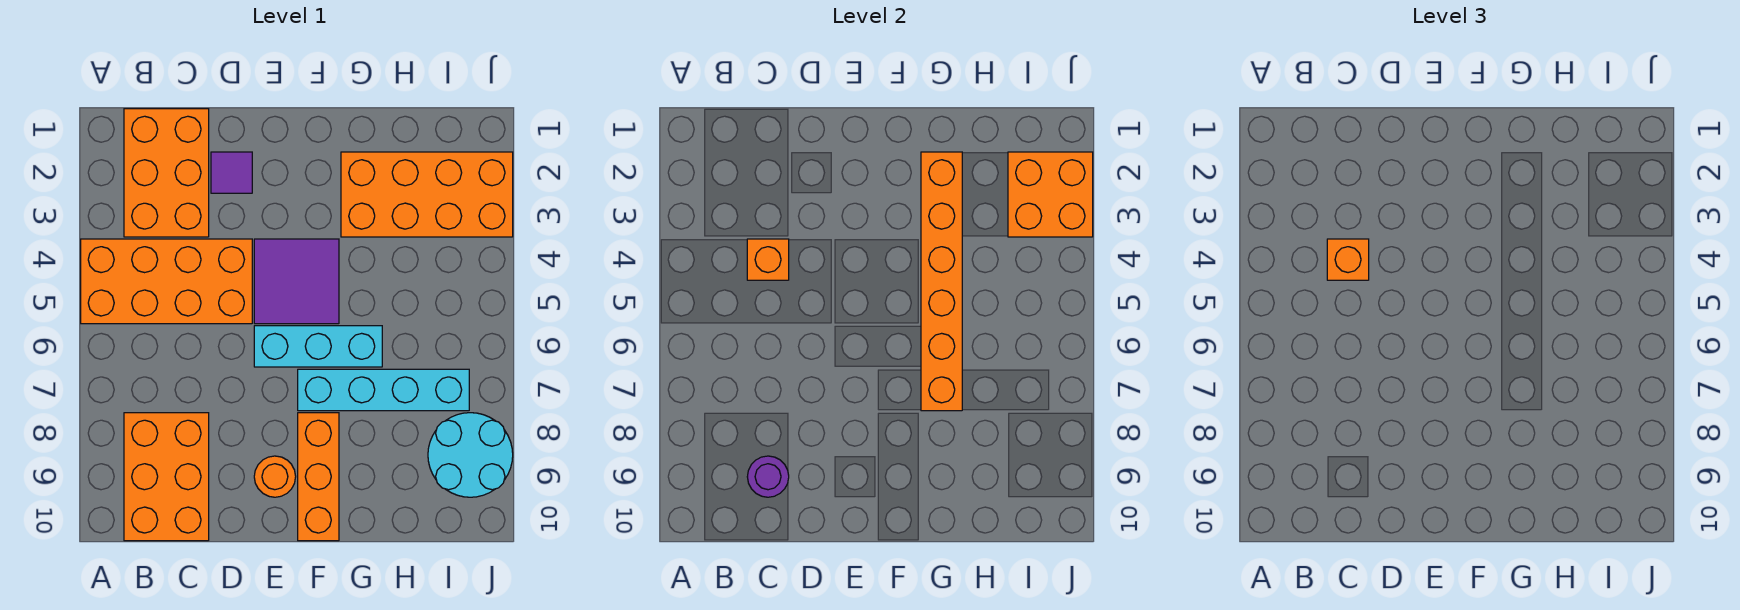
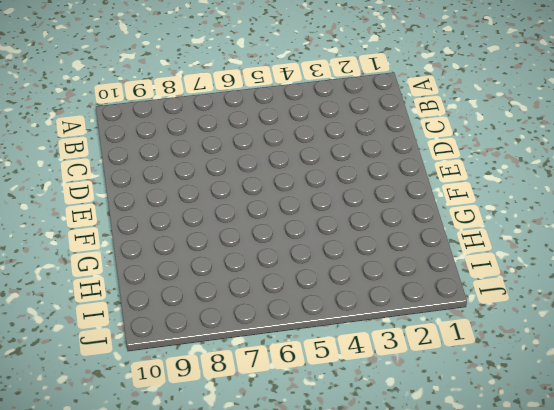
none -> orange brick A4:D5 level 1
none -> orange brick B1:C3 level 1
none -> orange brick B8:C10 level 1

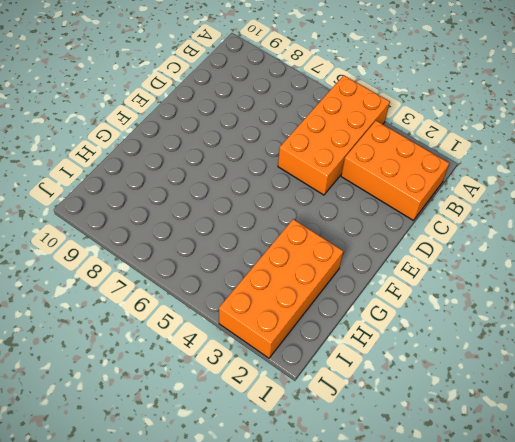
none -> orange brick B8:C10 level 1
none -> purple tile D2 level 1
none -> purple tile E4:F5 level 1

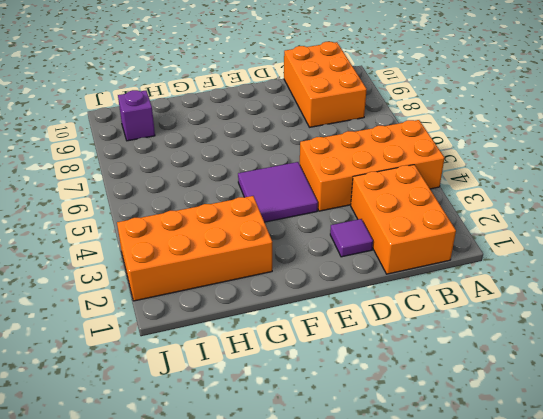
purple brick I9 level 1 -> cyan round brick I8:J9 level 1
none -> cyan brick E6:G6 level 1
none -> orange round brick E9 level 1
none -> cyan brick F7:I7 level 1

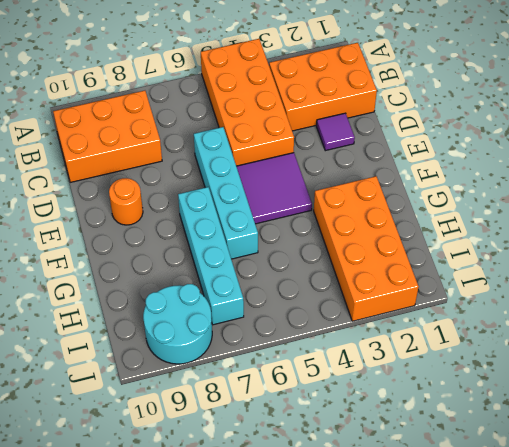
cyan brick D6:G6 level 1 -> cyan brick E6:G6 level 1
none -> orange brick F8:F10 level 1
none -> orange brick C4 level 2
none -> purple round brick C9 level 2

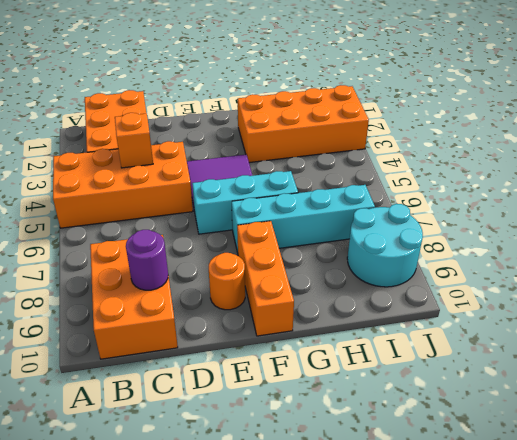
none -> purple tile D2 level 1
none -> orange brick G2:G7 level 2
none -> orange brick I2:J3 level 2

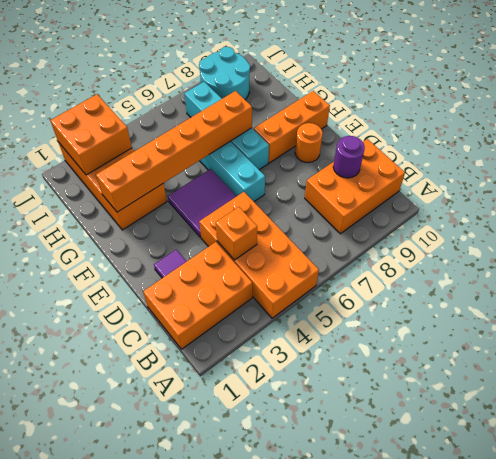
none -> orange brick C4 level 3

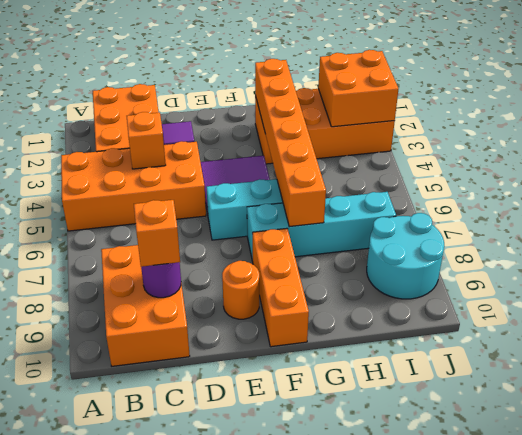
orange brick C9 level 3 -> orange brick C4 level 3

